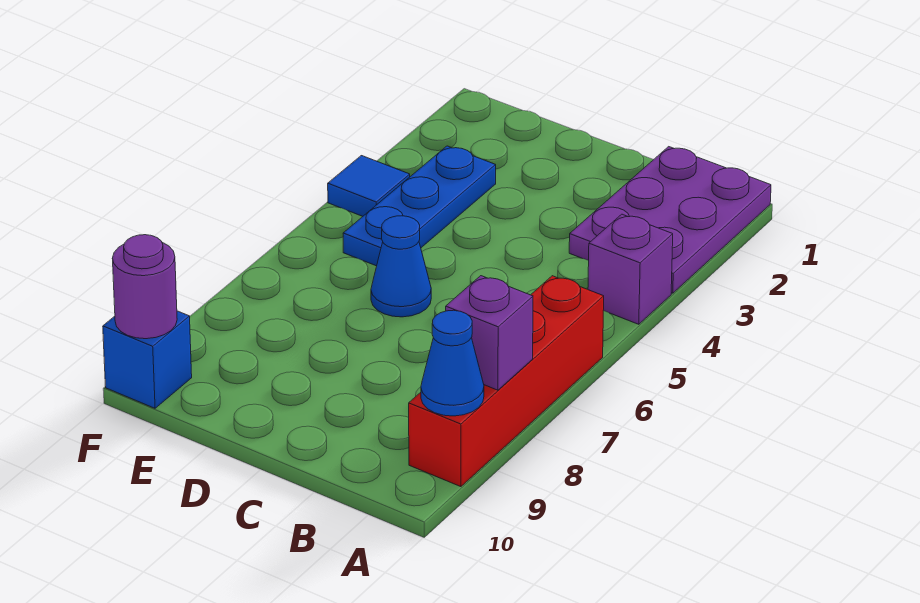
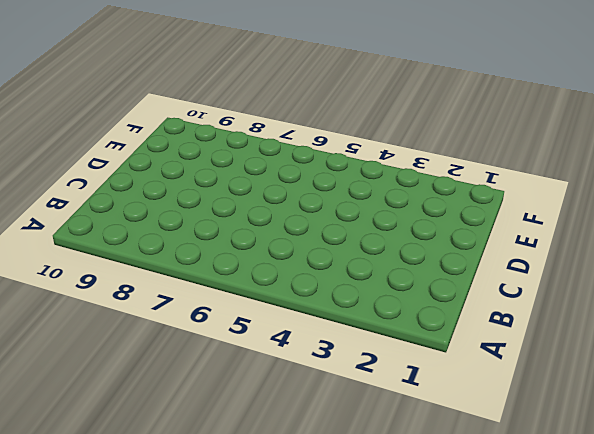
none -> purple plate A1:B3 level 1
none -> purple brick A4 level 1

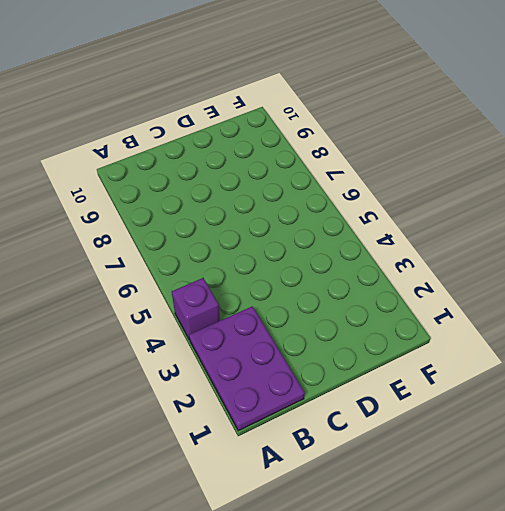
none -> red brick A6:A9 level 1
none -> blue cone D6 level 1

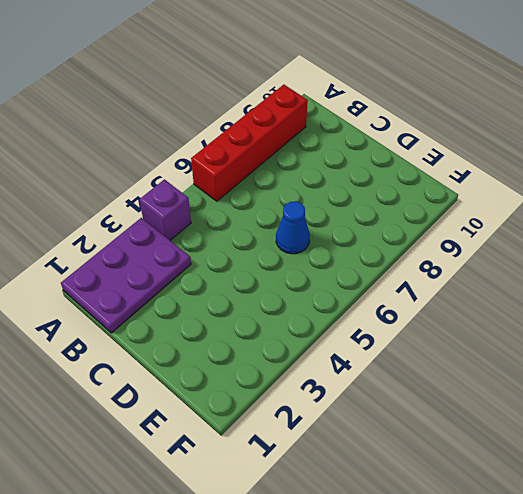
none -> blue plate E3:E5 level 1
none -> blue tile F4 level 1

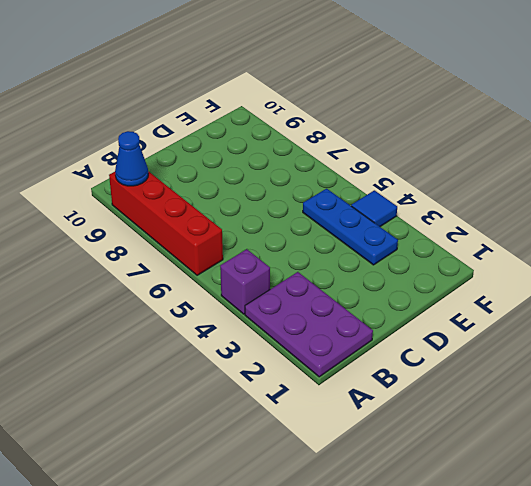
none -> blue cone D6 level 1
none -> blue brick F10 level 1

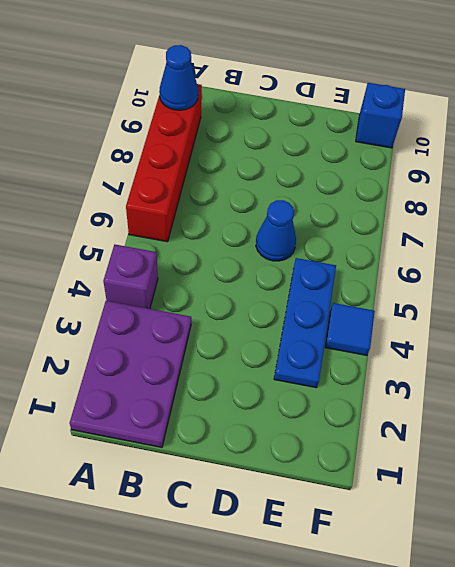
none -> purple brick A8 level 2
none -> purple round brick F10 level 2

